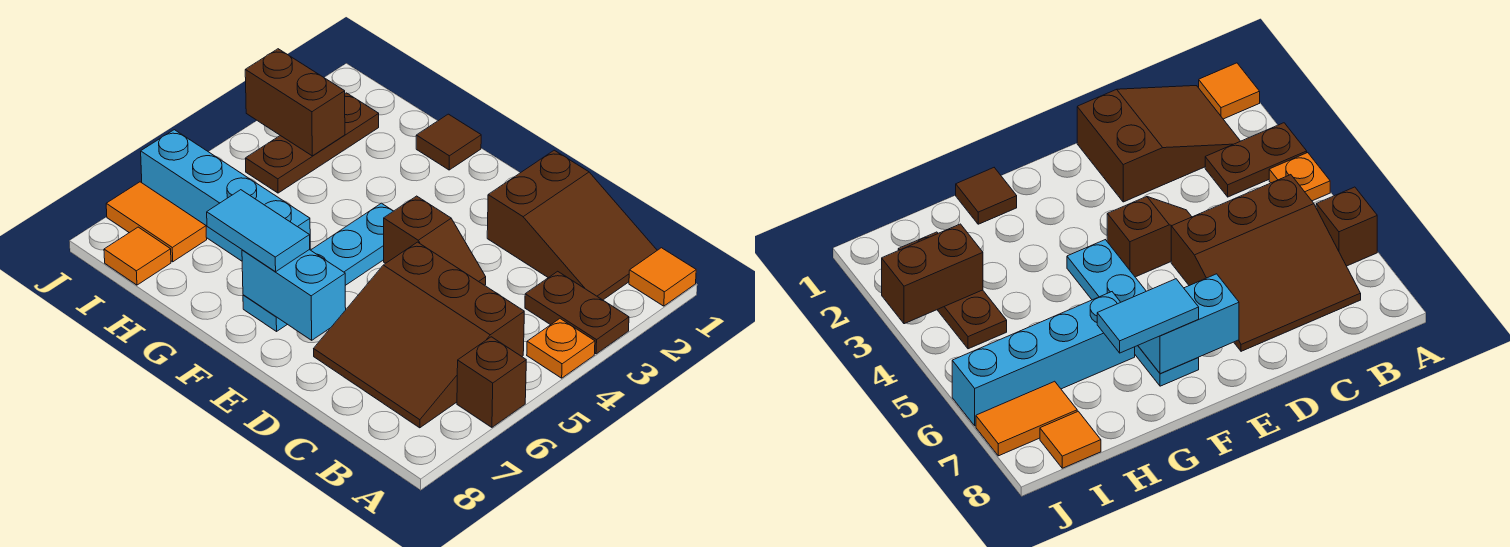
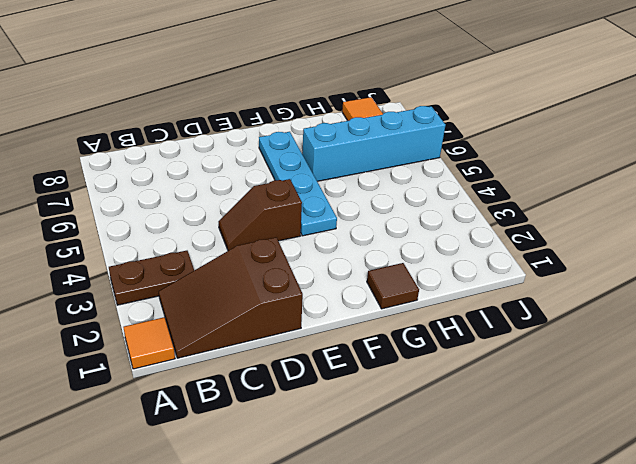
none -> orange plate A4 level 1
none -> brown brick A6 level 1
none -> brown slope B5:D7 level 1 top 5

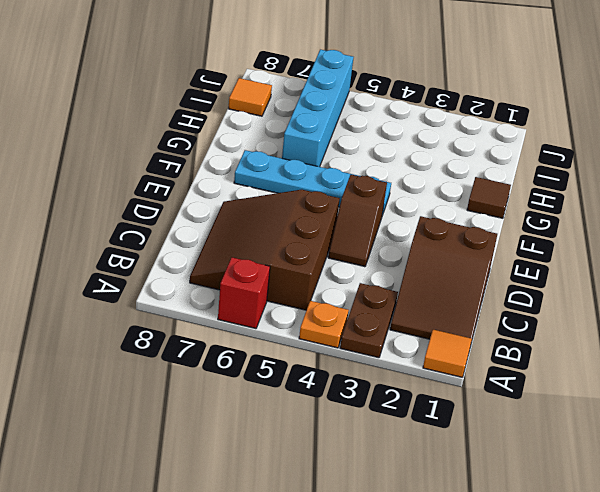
red brick A6 level 1 -> brown brick A6 level 1
none -> brown plate I2:I4 level 1
none -> orange tile I7:J7 level 1
none -> cyan brick E7:F7 level 2

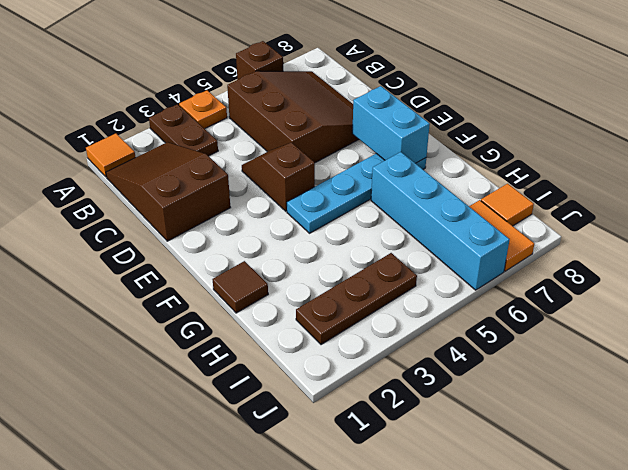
none -> brown brick I3:J3 level 2
none -> cyan tile F7:G7 level 3

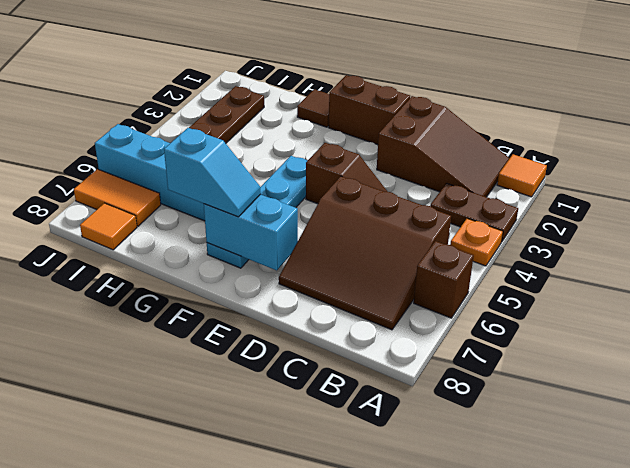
brown brick E1:F1 level 1 -> brown brick I3:J3 level 2
cyan slope F7:G7 level 3 top G -> cyan tile F7:G7 level 3

